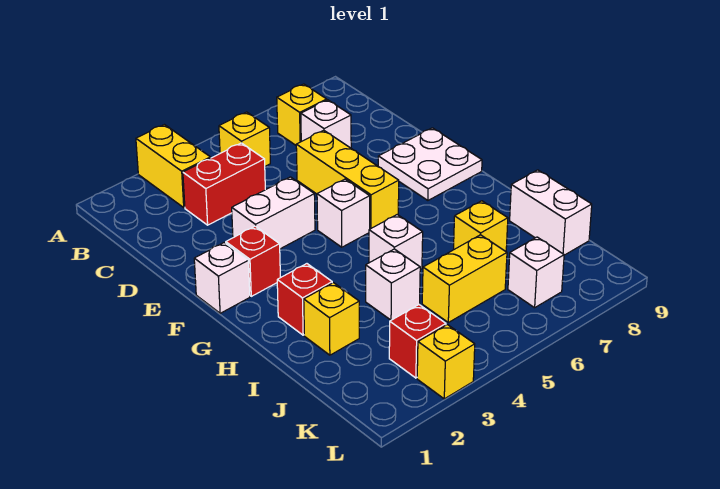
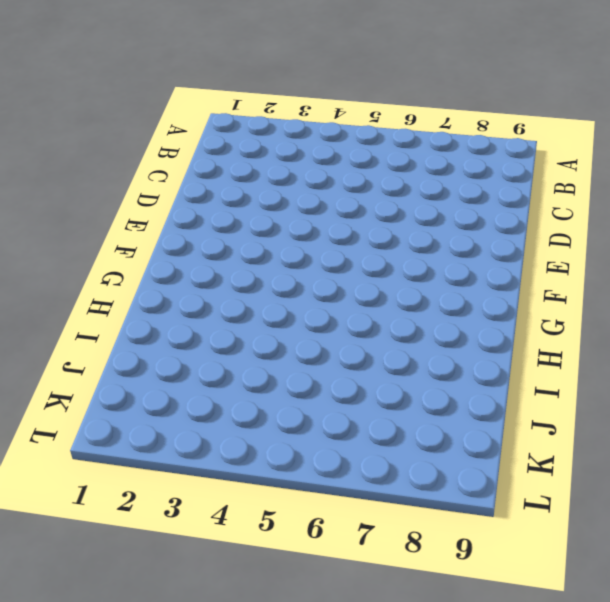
none -> yellow brick A3:B3 level 1
none -> yellow brick B5 level 1
none -> yellow brick B7 level 1

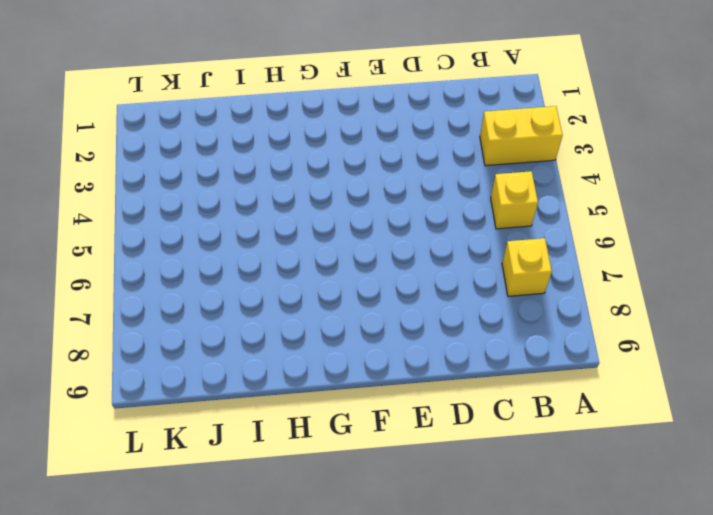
none -> red brick C3:C4 level 1
none -> white brick C7 level 1
none -> yellow brick D6:F6 level 1

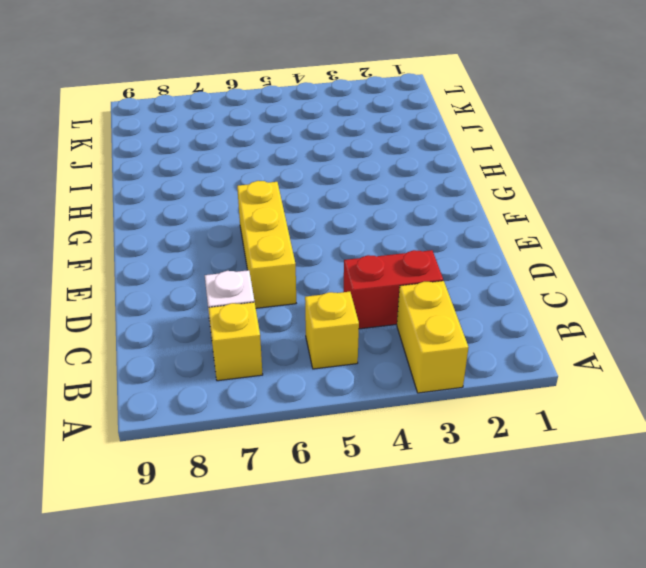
none -> white brick E3:E4 level 1
none -> white plate E8:F9 level 1
none -> white brick F1 level 1

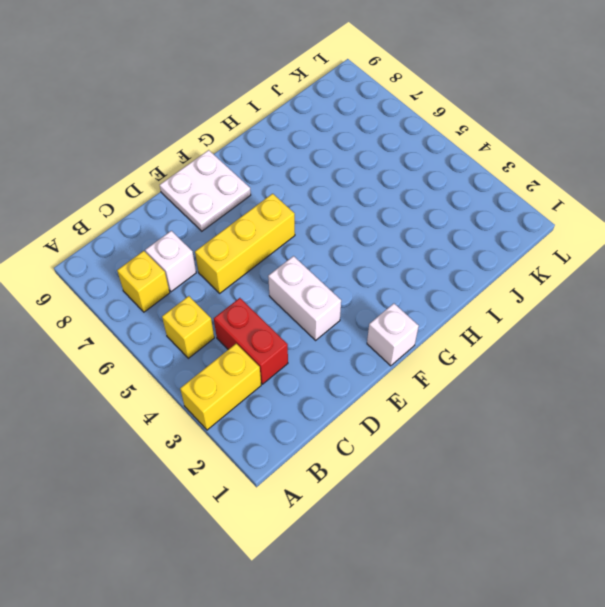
none -> red brick F2 level 1
none -> white brick F5 level 1
none -> red brick H2 level 1

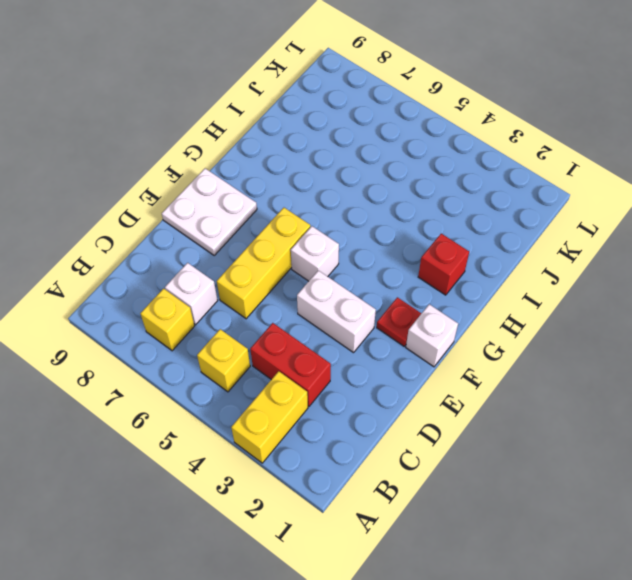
red plate F2 level 1 -> red brick F2 level 1
none -> white brick H5 level 1
none -> yellow brick I2 level 1
none -> white brick I4 level 1

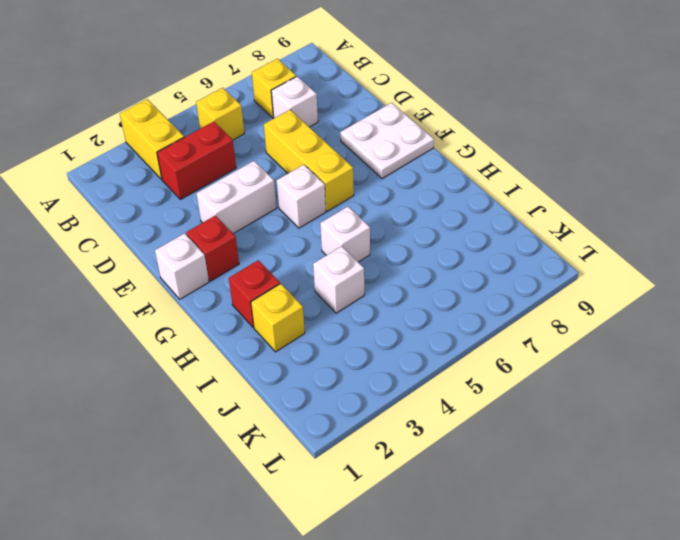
none -> yellow brick I7 level 1
none -> white brick I9:J9 level 1
none -> yellow brick J5:J6 level 1

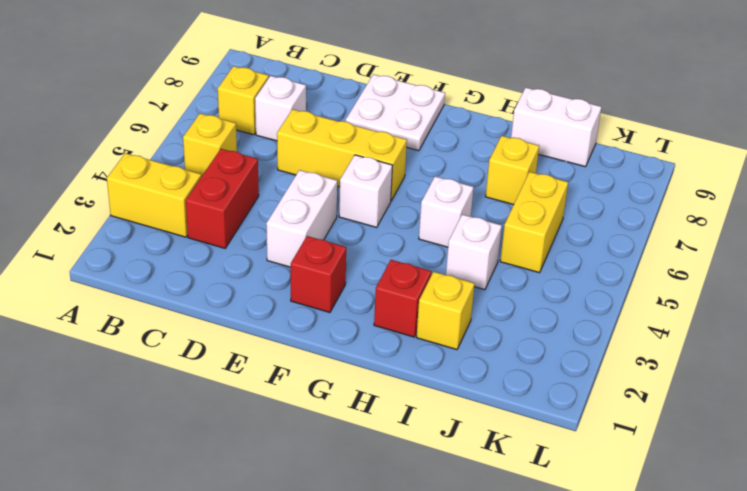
none -> white brick F1 level 1
none -> red brick K3 level 1
none -> white brick K7 level 1

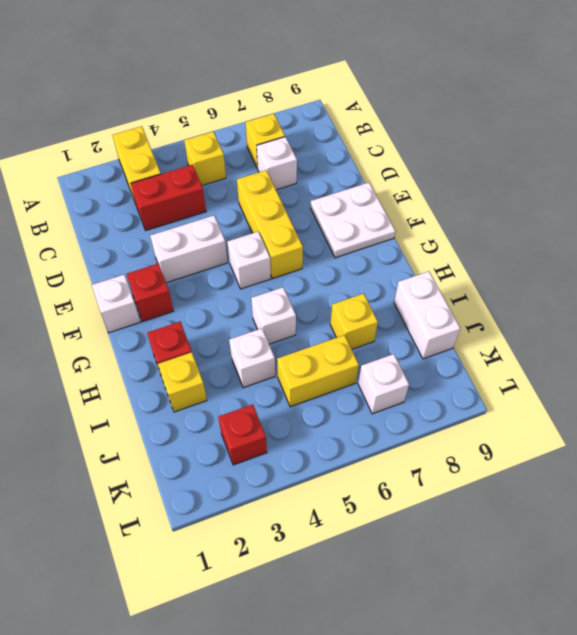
none -> yellow brick L3 level 1

